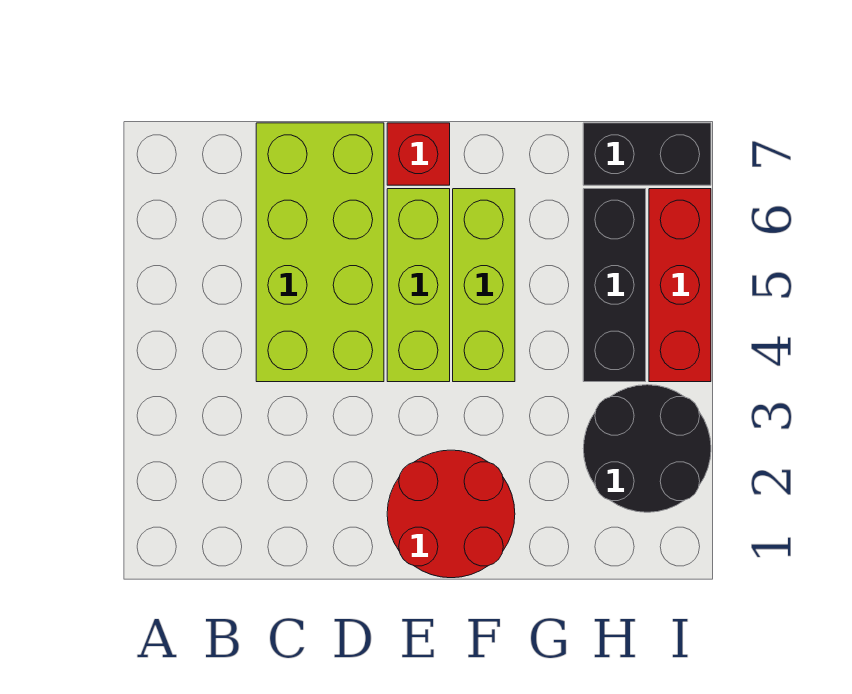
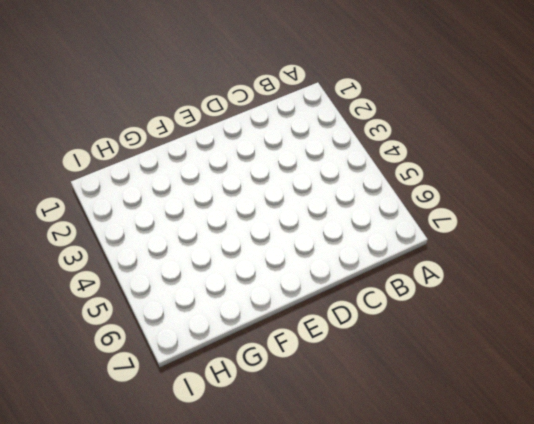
none -> lime brick C4:D7 level 1
none -> red round brick E1:F2 level 1

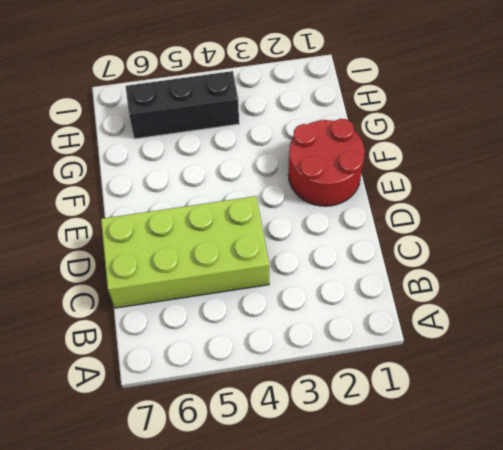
none -> lime brick E4:E6 level 1
none -> red brick E7 level 1

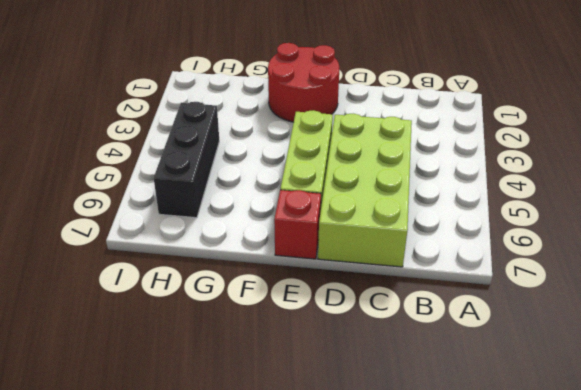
none -> lime brick F4:F6 level 1
none -> black round brick H2:I3 level 1

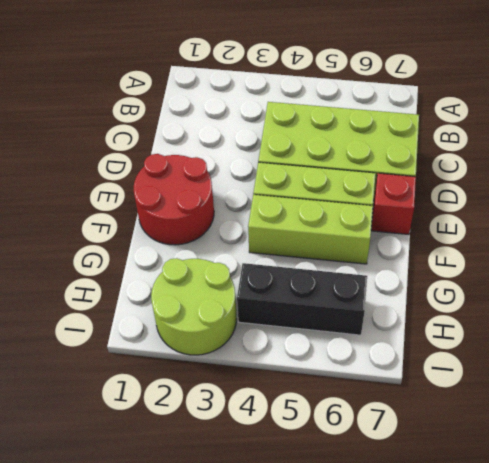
lime round brick H2:I3 level 1 -> black round brick H2:I3 level 1
none -> black brick H7:I7 level 1
none -> red brick I4:I6 level 1

